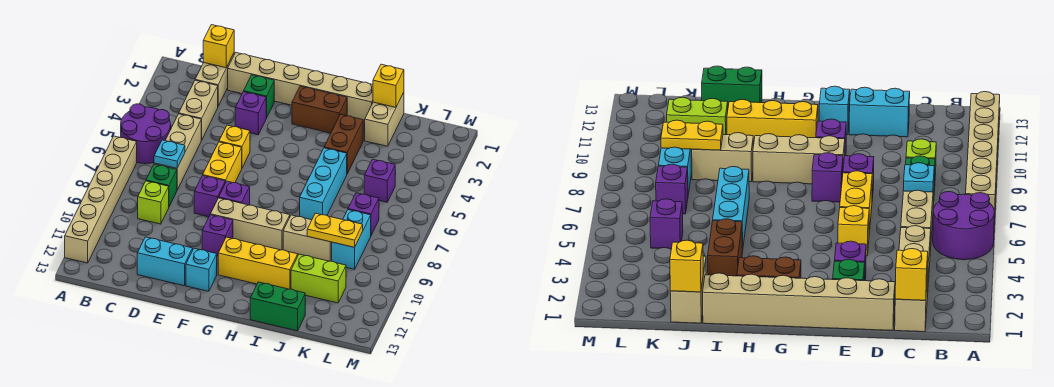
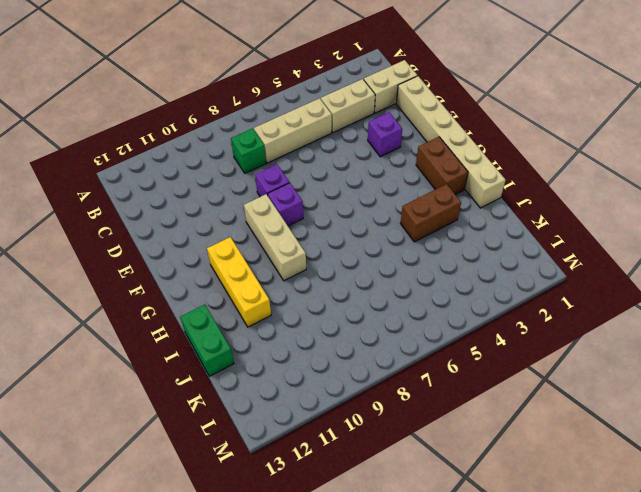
none -> purple round brick A5:B6 level 1
none -> tan brick A7:A12 level 1
none -> lime brick C9 level 1
none -> cyan brick D12:E12 level 1

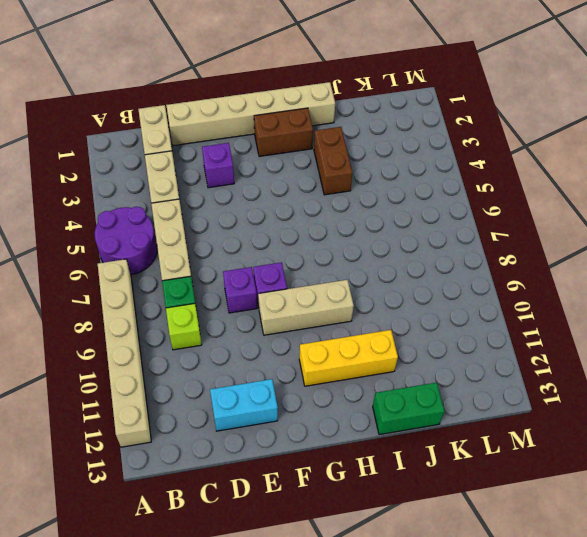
none -> green brick E2 level 1
none -> yellow brick E5 level 1
none -> yellow brick E6:E7 level 1
none -> purple brick F10 level 1

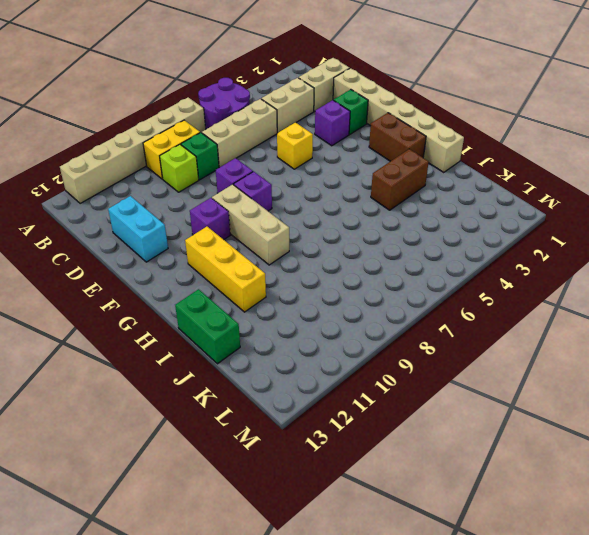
yellow brick B8:B9 level 1 -> yellow brick E6:E7 level 1
none -> cyan brick F12 level 1
none -> cyan brick I5:I7 level 1
none -> tan brick I9:J9 level 1
none -> tan brick J1:J2 level 1

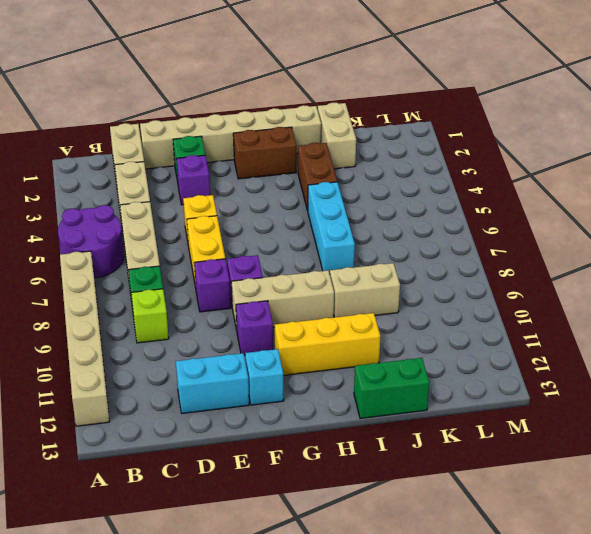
none -> lime brick J11:K11 level 1
none -> purple brick K5 level 1
none -> purple brick K7 level 1
none -> cyan brick K8:K9 level 1

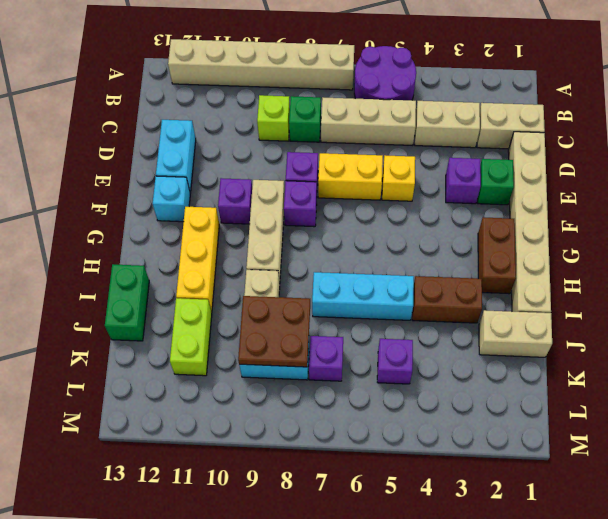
brown plate J8:K9 level 2 -> yellow plate J9:K9 level 2
none -> yellow brick C1 level 2
none -> cyan plate C7 level 2
none -> yellow brick J1 level 2

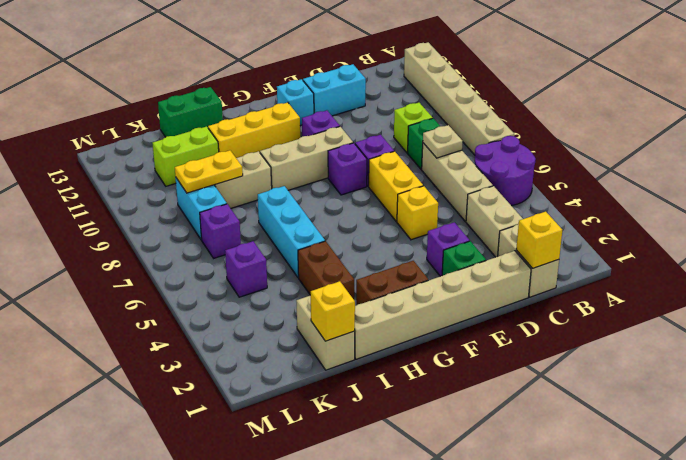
tan plate C7 level 2 -> cyan plate C7 level 2

